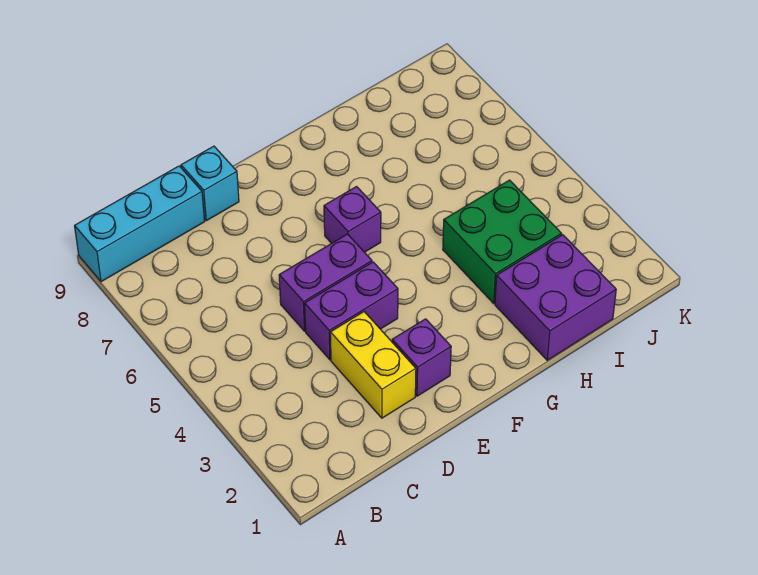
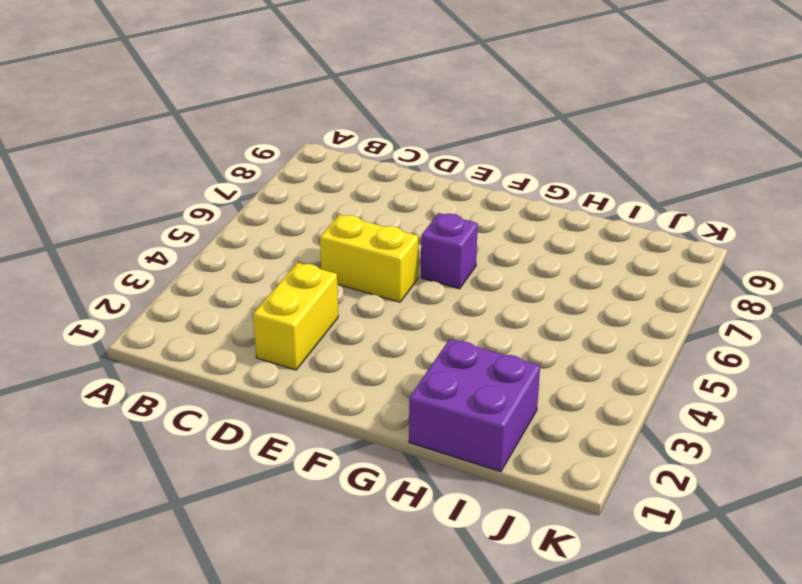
yellow brick D5:E5 level 1 -> purple brick D5:E5 level 1
none -> cyan brick A9:C9 level 1
none -> purple brick D4:E4 level 1

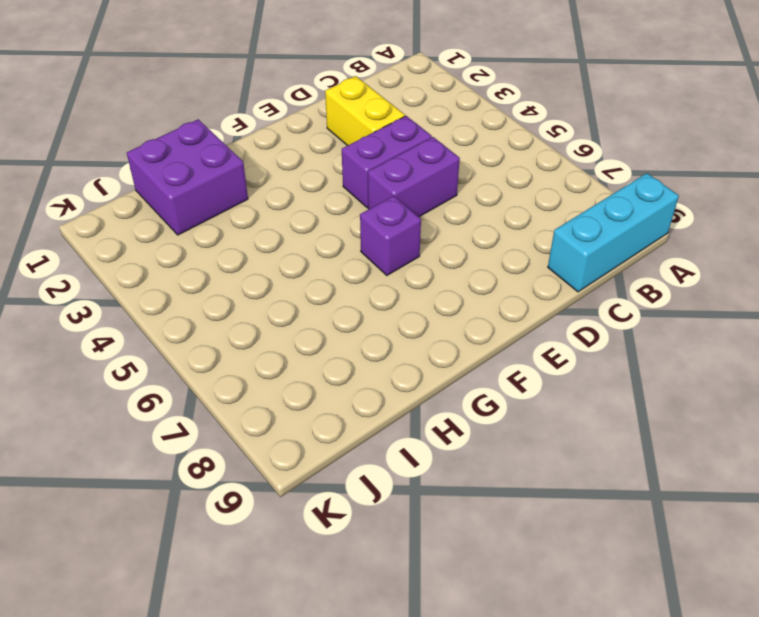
none -> cyan brick D9 level 1
none -> purple brick E2 level 1

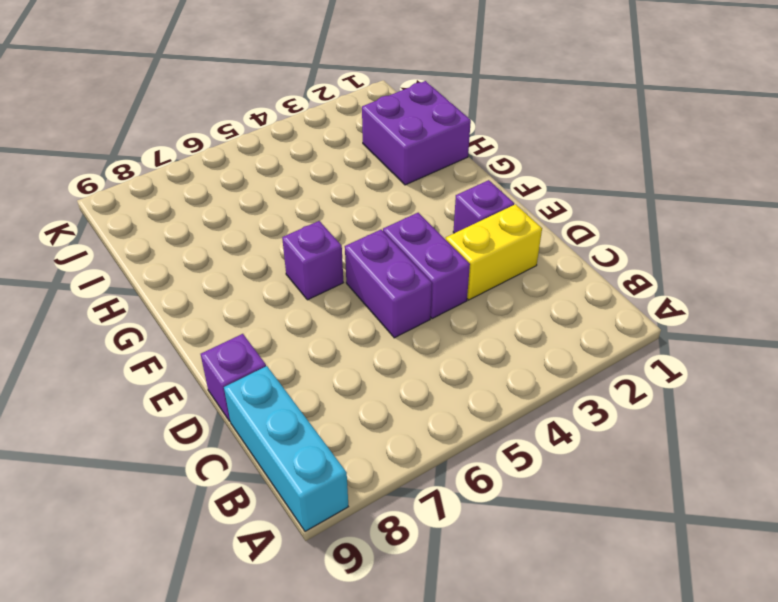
purple brick D9 level 1 -> cyan brick D9 level 1
none -> green brick H3:I4 level 1

